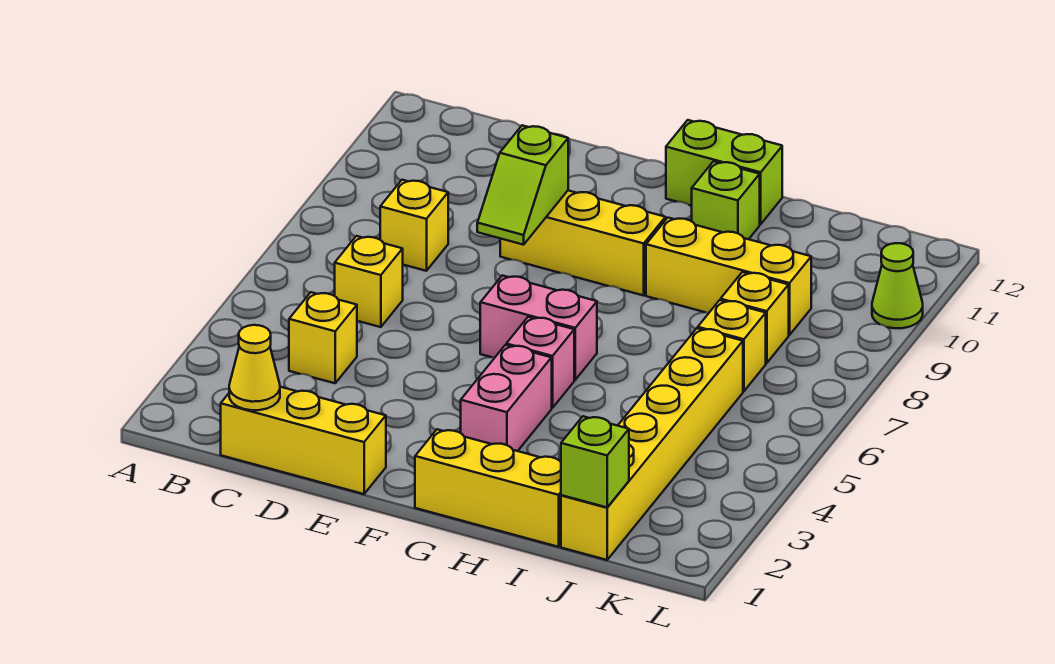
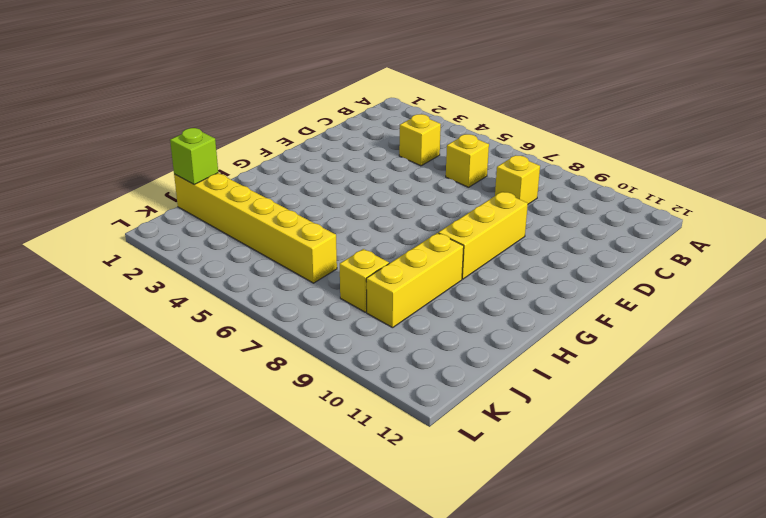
none -> yellow brick C1:E1 level 1
none -> pink brick F6:G6 level 1
none -> yellow brick G1:I1 level 1

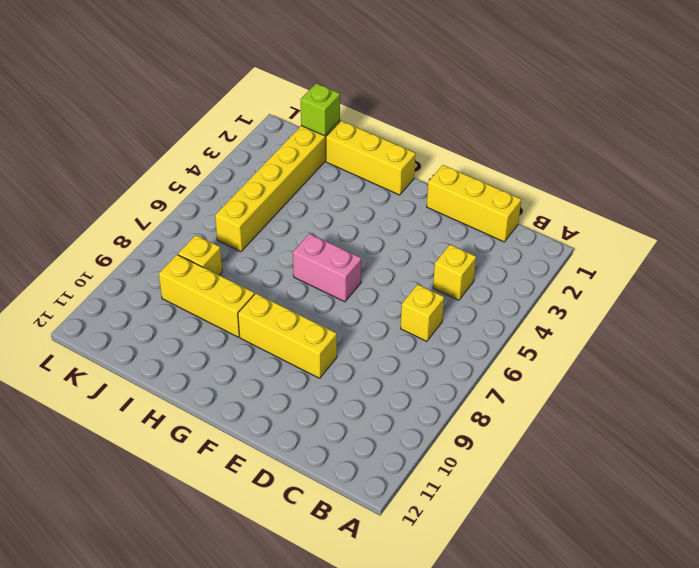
none -> yellow brick C8 level 1
none -> pink brick G3:G4 level 1
none -> pink brick G5 level 1

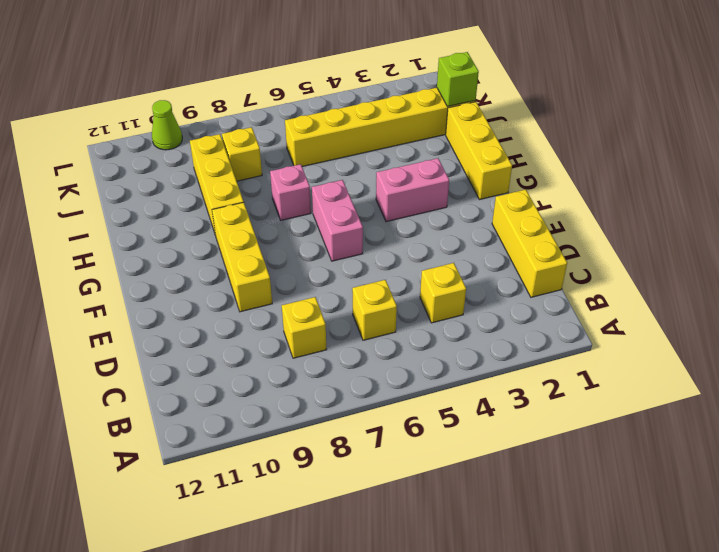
pink brick H7 level 1 -> pink brick G5 level 1
none -> lime brick G12:H12 level 1
none -> lime brick H11 level 1
none -> yellow brick J7 level 1

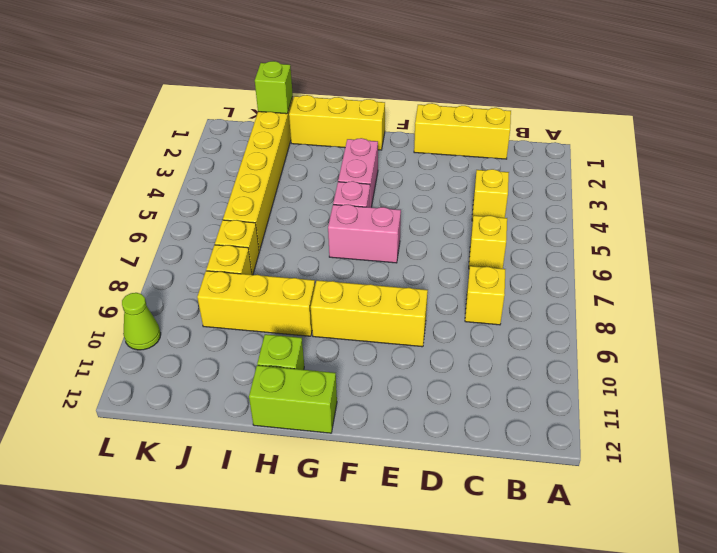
none -> yellow cone C1 level 2
none -> lime slope E8:E9 level 2 top 9

